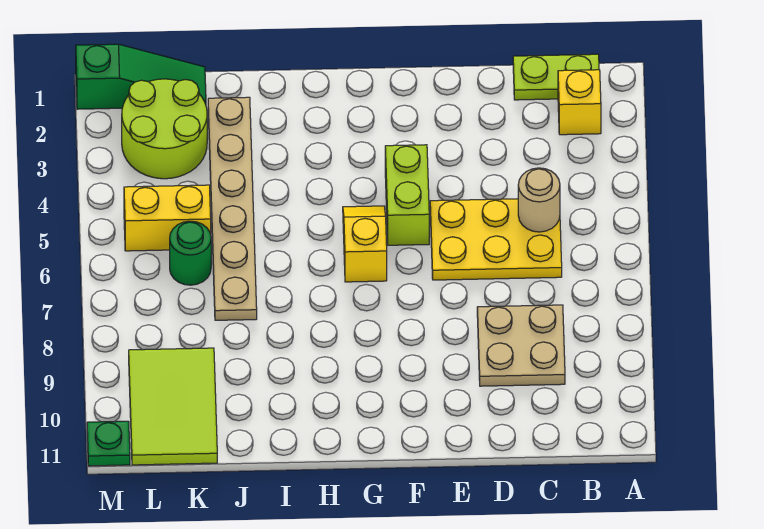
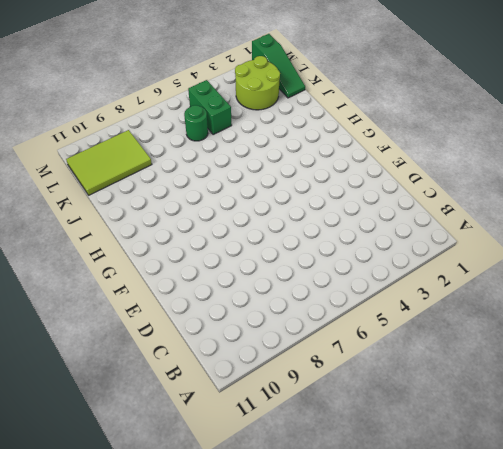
green brick K5:L5 level 1 -> yellow brick K5:L5 level 1
none -> lime plate B1:C1 level 1
none -> yellow brick B2 level 1
none -> yellow plate C5:E6 level 1

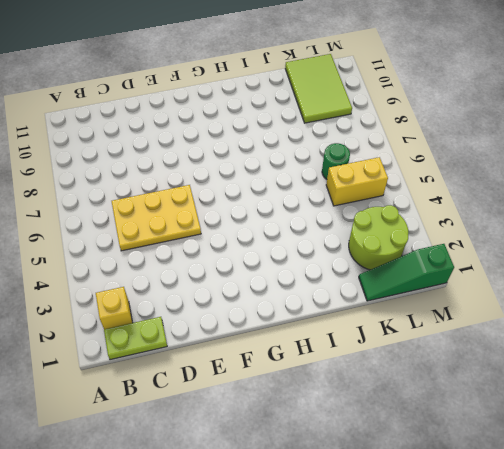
none -> tan plate C8:D9 level 1
none -> lime brick F4:F5 level 1
none -> yellow slope G5:G6 level 1 top 6

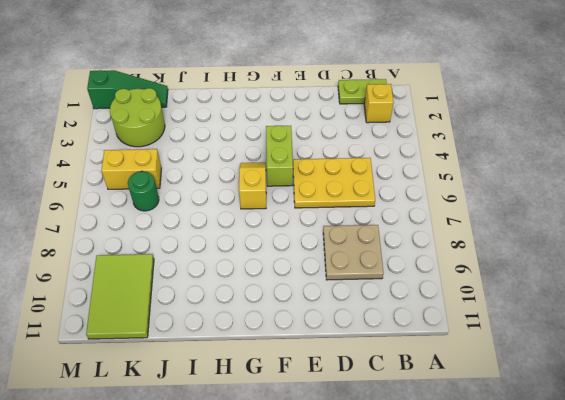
none -> tan plate J2:J7 level 1
none -> green plate M11 level 1
none -> tan round brick C5 level 2

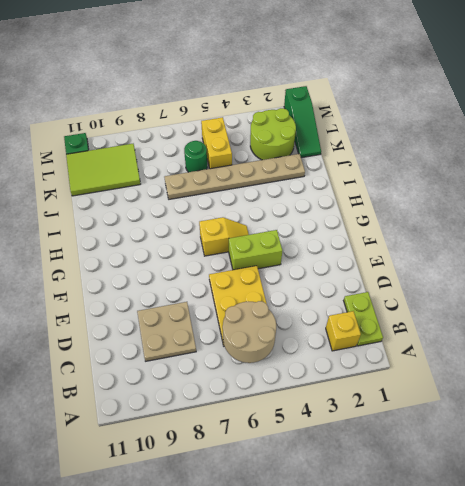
tan round brick B5:C6 level 2 -> tan round brick C5 level 2

